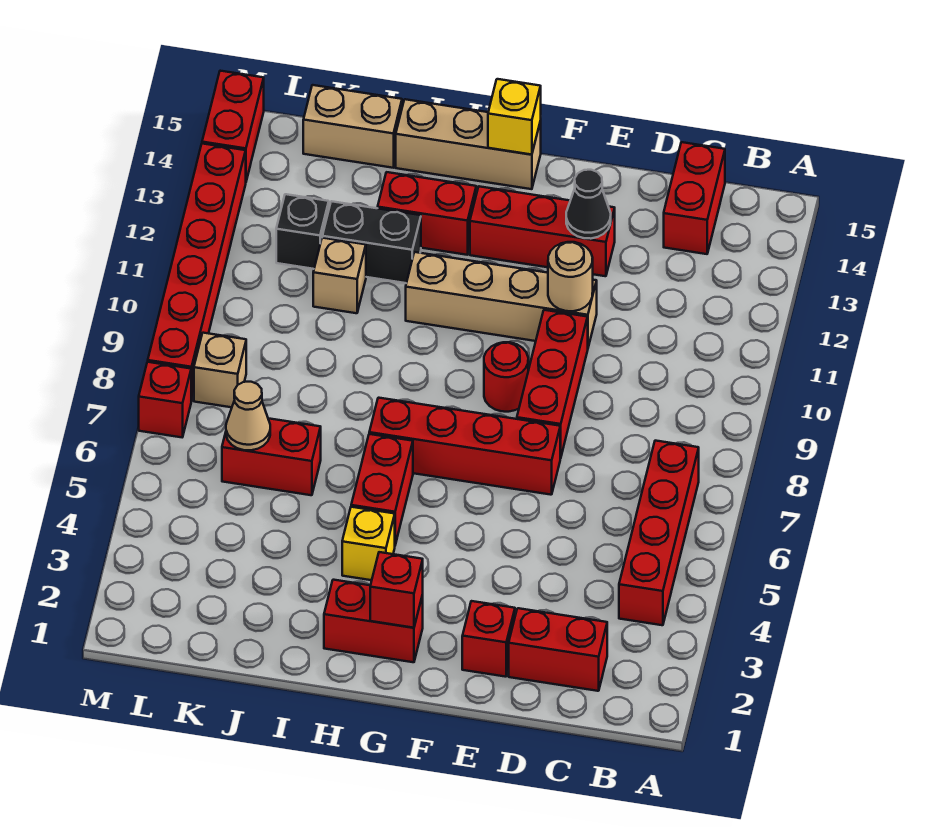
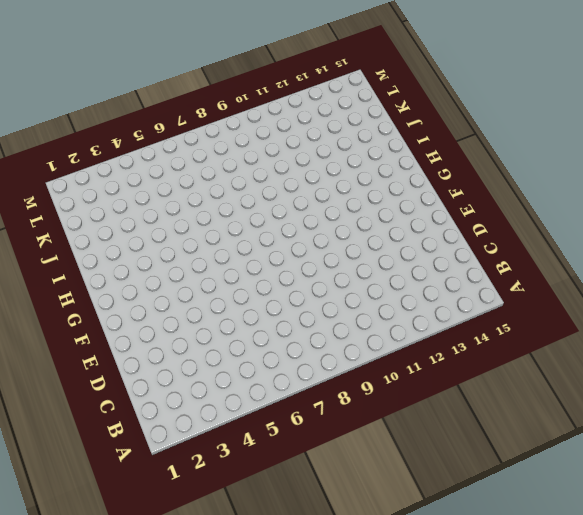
none -> red brick B4:B7 level 1
none -> red brick C2:D2 level 1
none -> red brick C14:C15 level 1

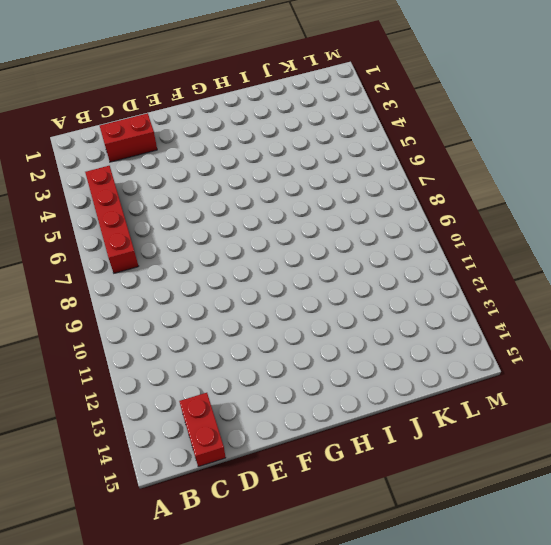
none -> red brick E2 level 1
none -> red brick E7:H7 level 1
none -> red brick E8:E10 level 1

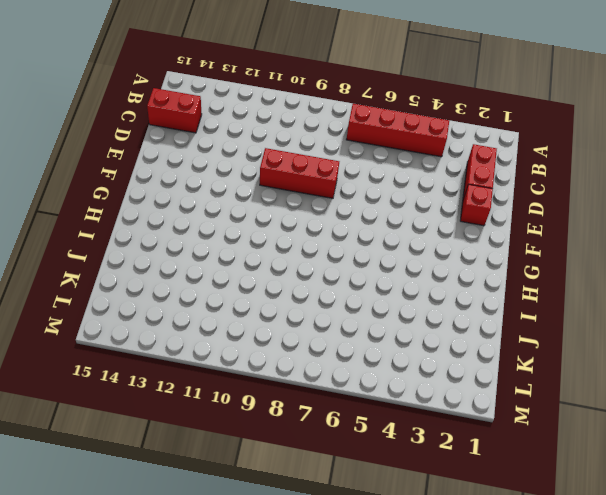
none -> red brick E7:H7 level 1
none -> tan brick E11:H11 level 1
none -> red brick E13:G13 level 1

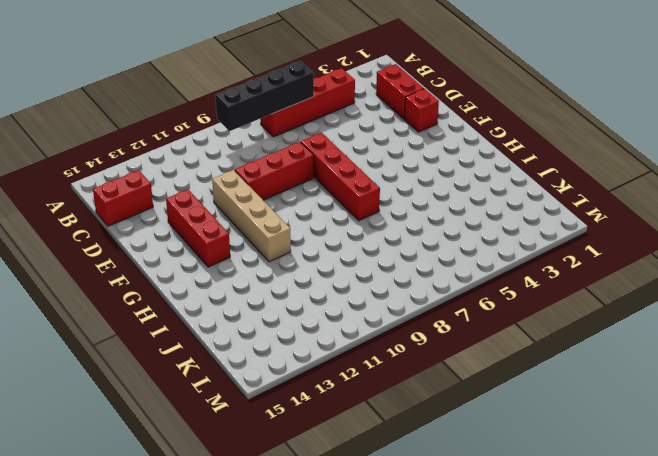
black brick B6:B9 level 2 -> none
none -> red round brick F9 level 1
none -> red brick G2:H2 level 1
none -> tan brick G15:I15 level 1

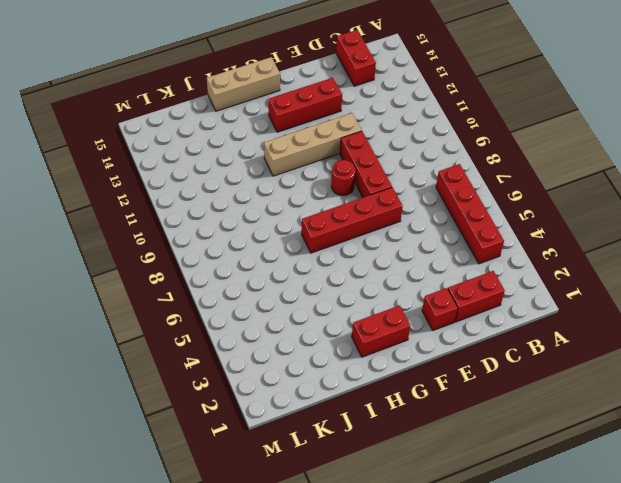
none -> yellow brick H4 level 1
none -> red brick H5:H6 level 1
none -> red brick H13:I13 level 1

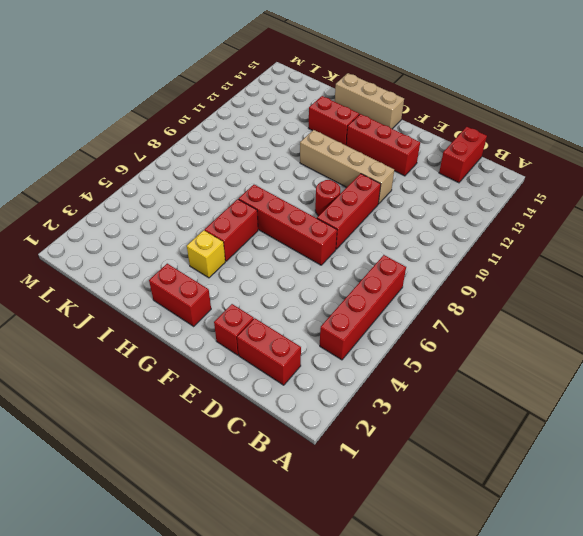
none -> black brick I12:J12 level 1
none -> red brick J6:K6 level 1
none -> tan brick J11 level 1

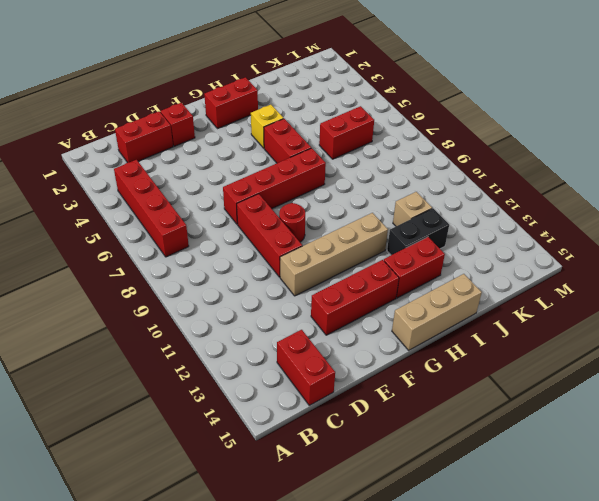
none -> tan brick J15:K15 level 1
none -> black brick K12 level 1
none -> tan brick L8 level 1

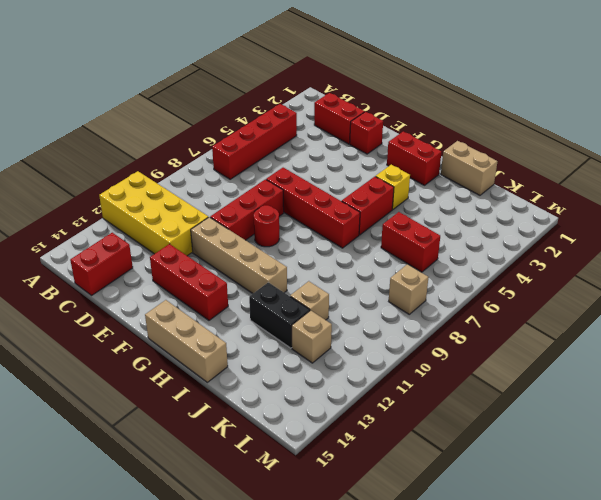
yellow brick A11:D12 level 1 -> none
tan brick I1:J1 level 1 -> tan brick J15:K15 level 1
tan brick K12 level 1 -> black brick K12 level 1
none -> red brick H13:I13 level 1
none -> red brick M7 level 1
none -> red brick M8:M13 level 1

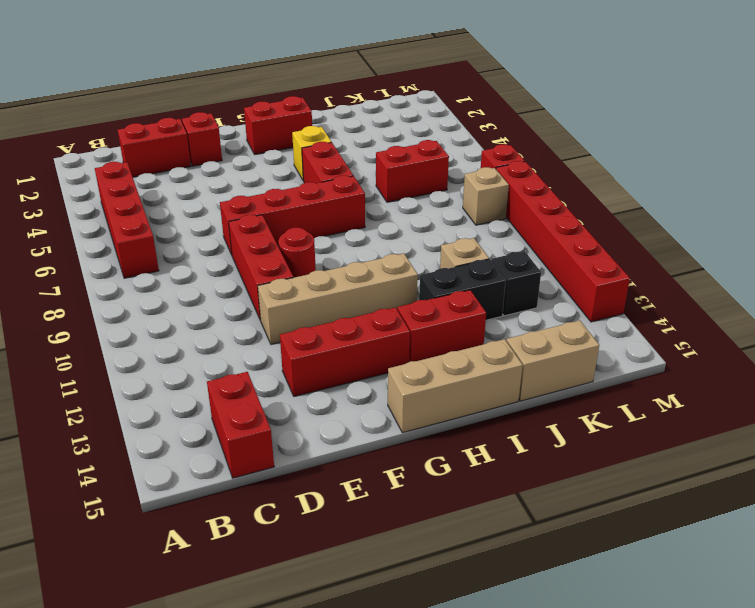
none -> red brick M14:M15 level 1
none -> tan round brick E11 level 2
none -> black cone E13 level 2

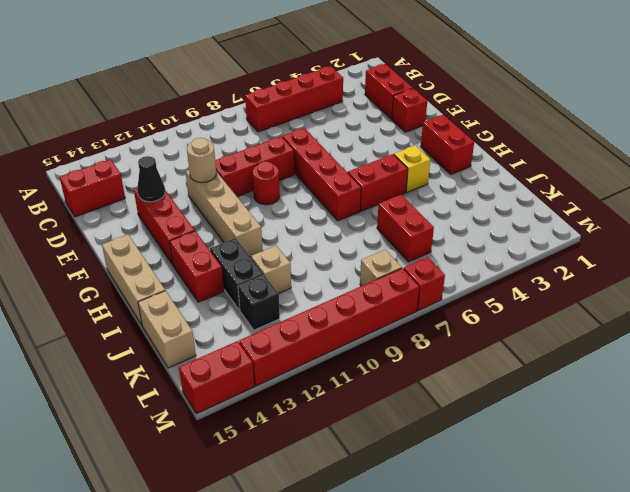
none -> red brick G2 level 2
none -> yellow brick G15 level 2
none -> tan cone K6 level 2

